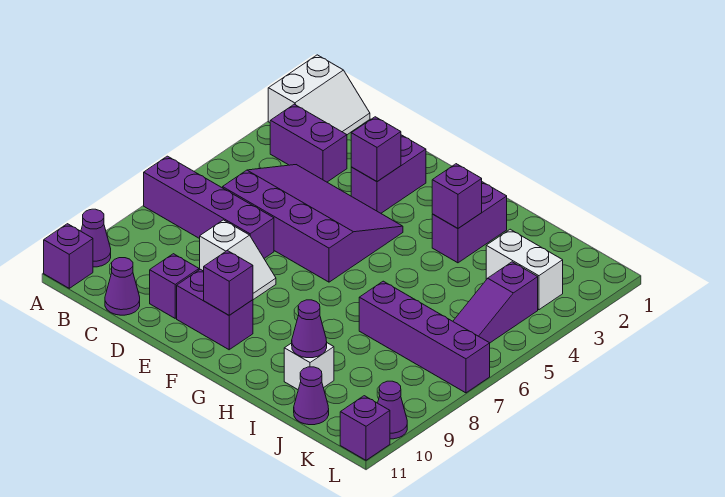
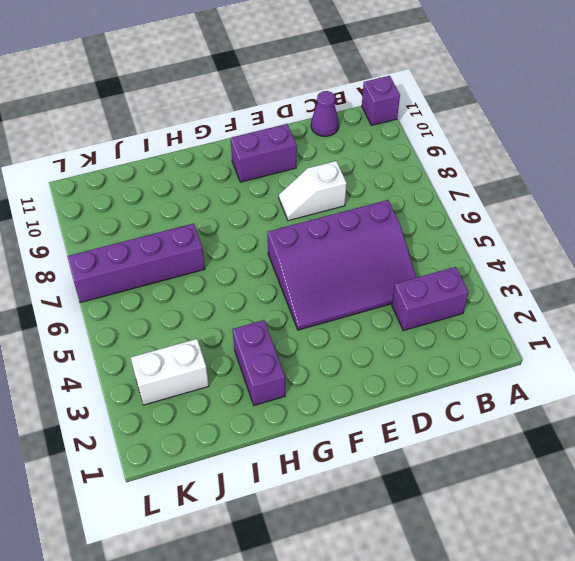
none -> white slope A1:B2 level 1 top A
none -> purple brick A7:D7 level 1
none -> purple cone A10 level 1

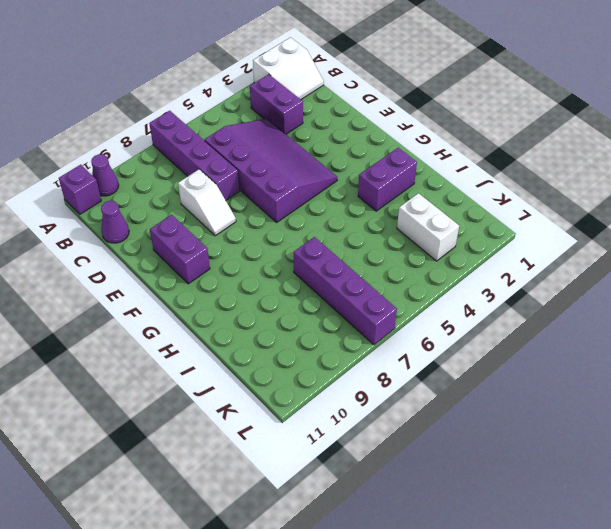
none -> purple brick D10 level 1
none -> purple brick E2:E3 level 1
none -> white brick I10 level 1

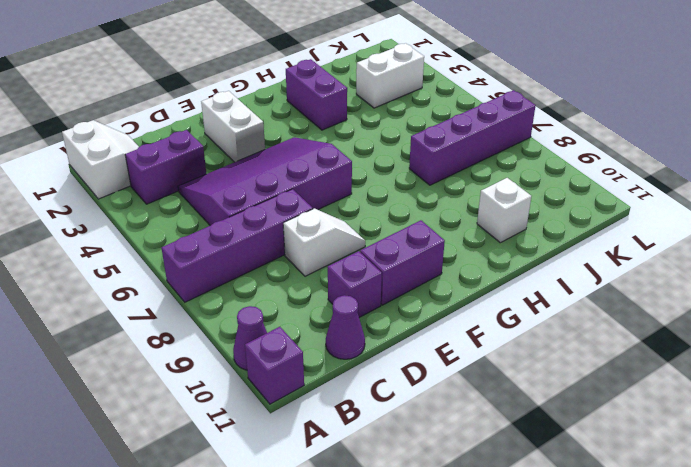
white brick E2:E3 level 1 -> purple brick E2:E3 level 1
none -> purple cone J11 level 1
none -> purple slope K4:K6 level 1 top 4
none -> purple cone L10 level 1

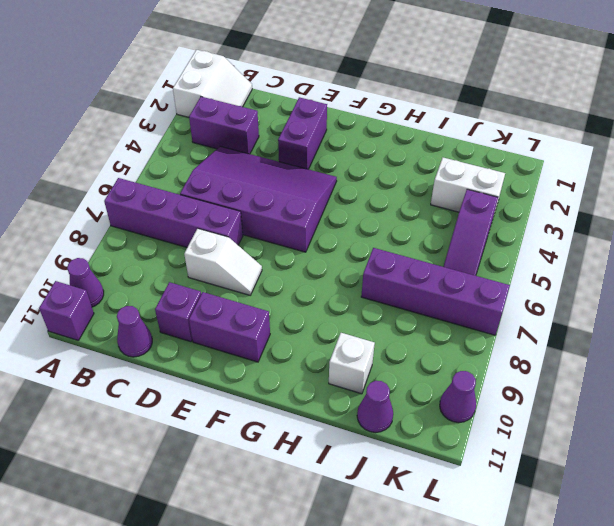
none -> purple brick H2:H3 level 1
none -> purple brick L11 level 1
none -> purple brick E3 level 2

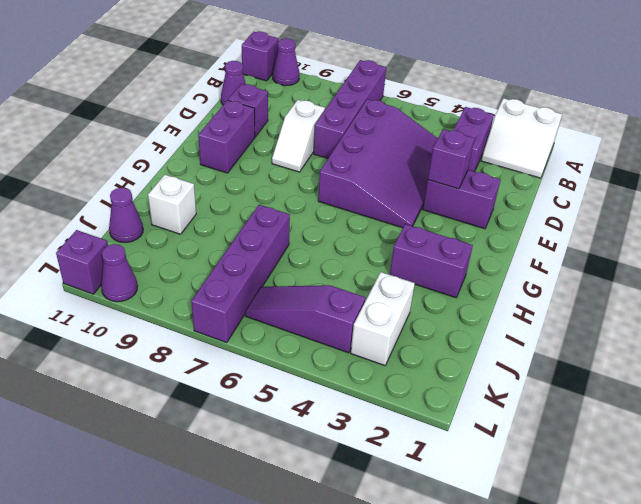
none -> purple brick F10 level 2
none -> purple brick H3 level 2
none -> purple cone I10 level 2

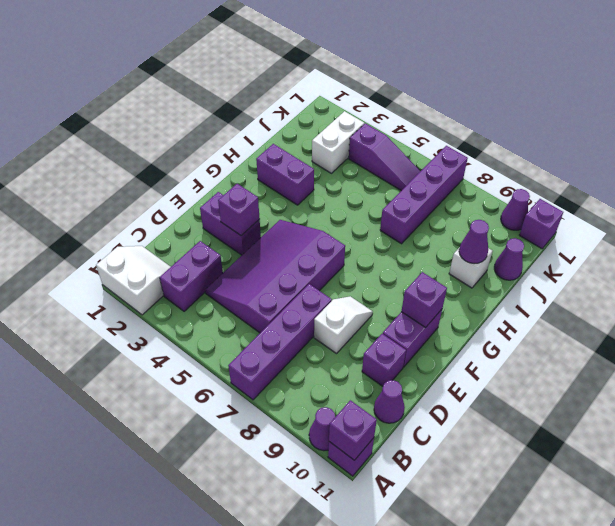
purple brick A11 level 2 -> purple brick H3 level 2

